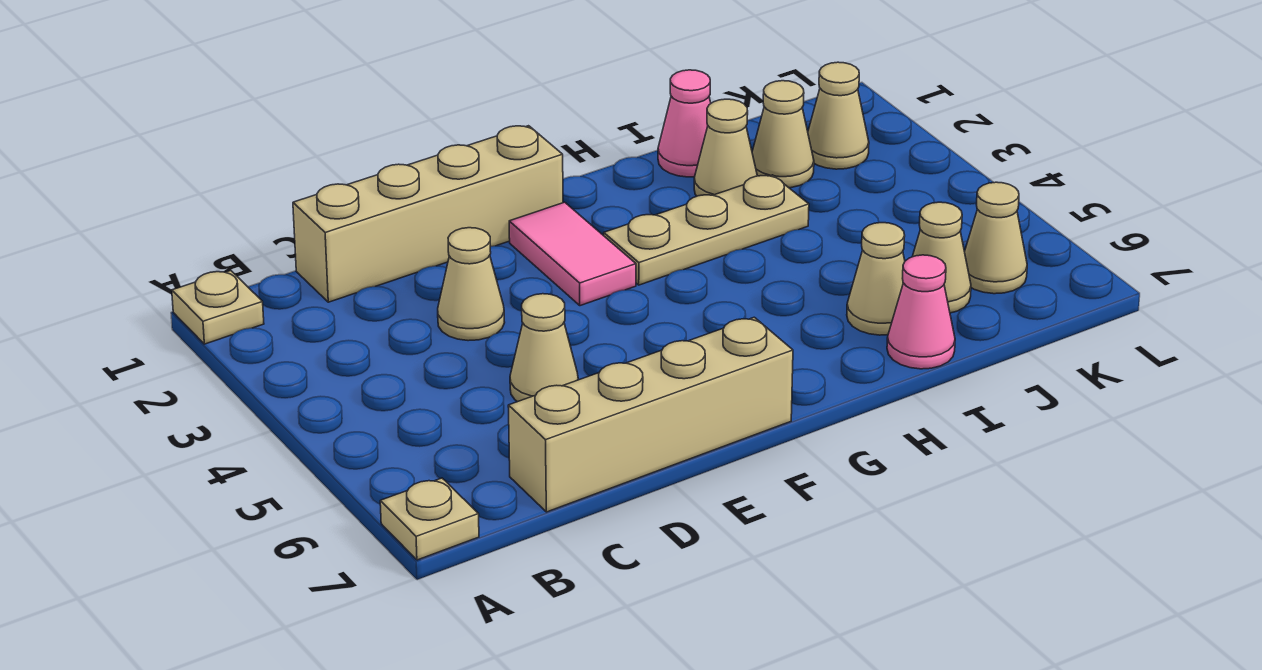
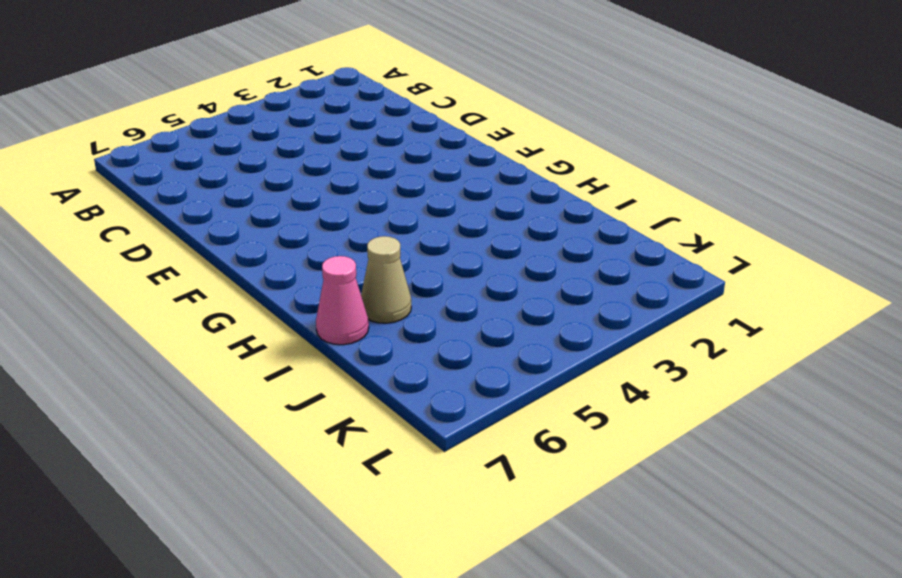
none -> tan plate A1 level 1
none -> tan plate A7 level 1
none -> tan brick C1:F1 level 1

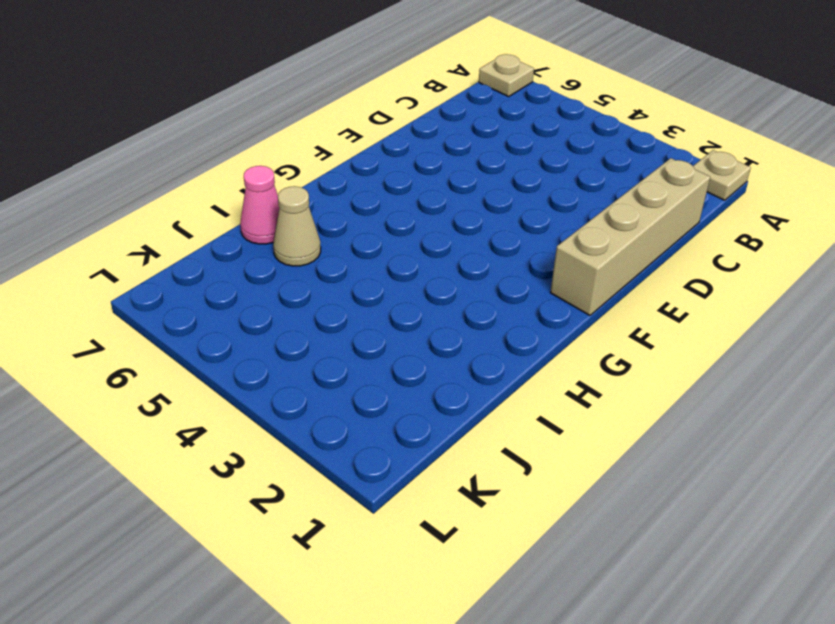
none -> tan brick C7:F7 level 1
none -> tan cone D3 level 1
none -> tan cone D5 level 1

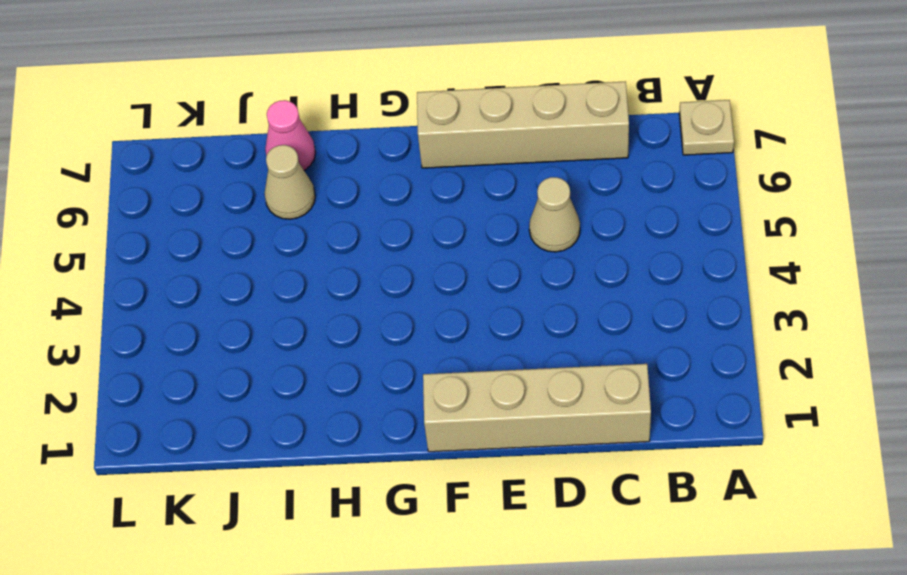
none -> tan plate A1 level 1
none -> tan cone D3 level 1
none -> pink tile F2:F3 level 1

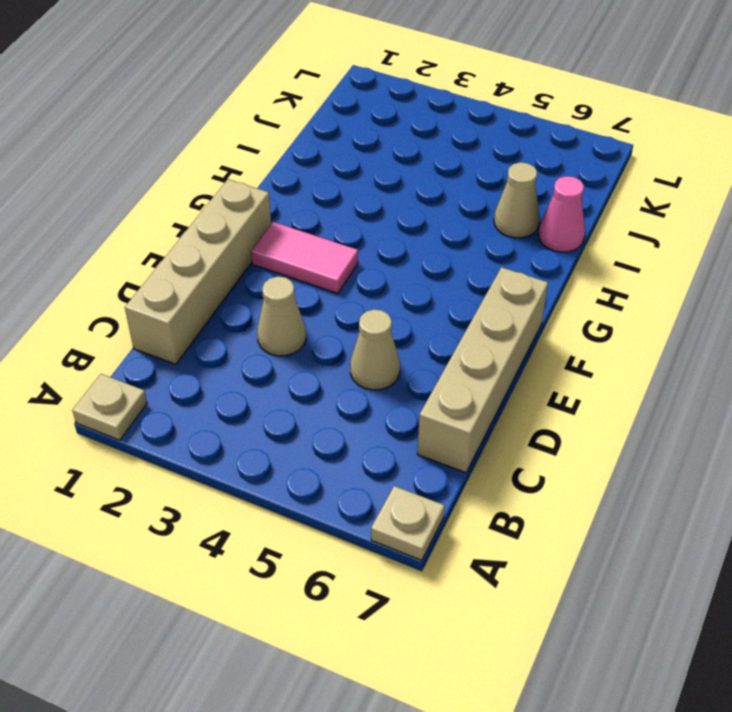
none -> tan plate G3:I3 level 1
none -> pink cone I1 level 1
none -> tan cone I2 level 1

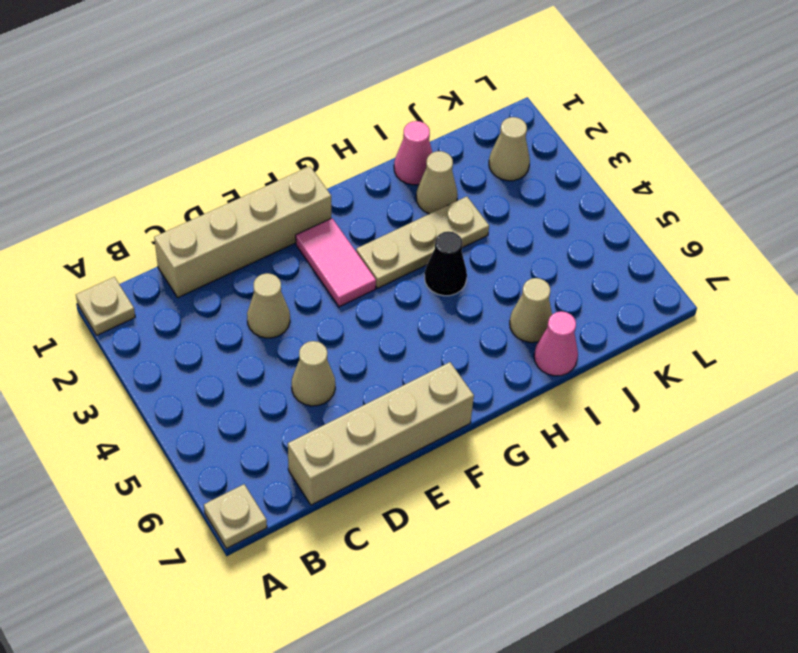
black cone H4 level 1 -> none
none -> tan cone J2 level 1
none -> tan cone J6 level 1
none -> tan cone K6 level 1

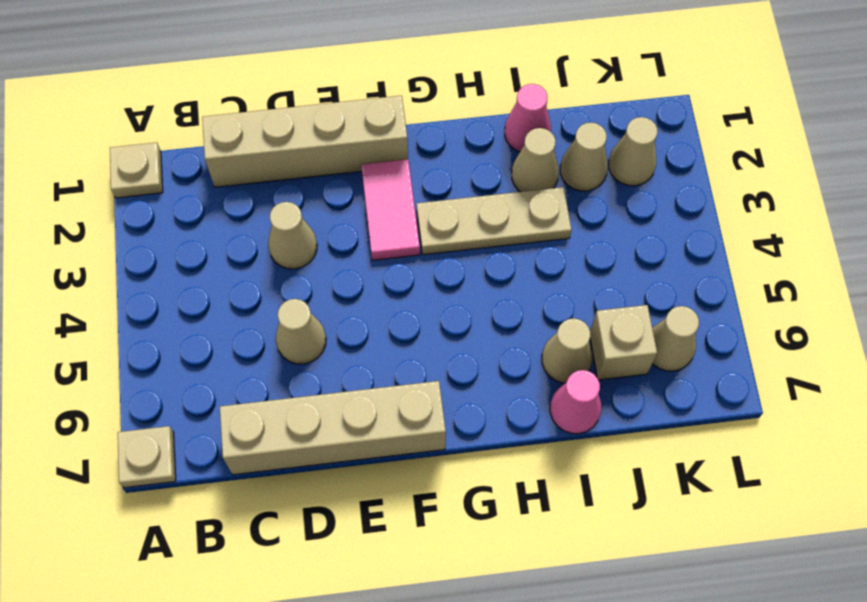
tan brick J6 level 1 -> tan cone J6 level 1

